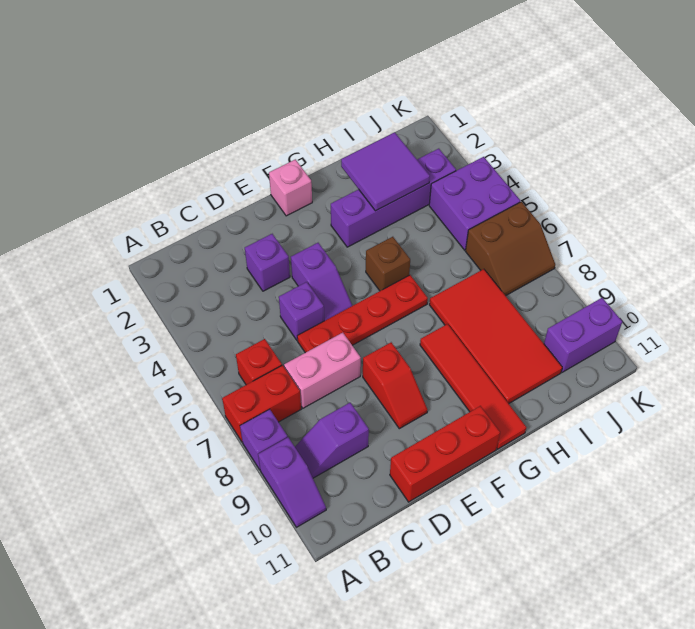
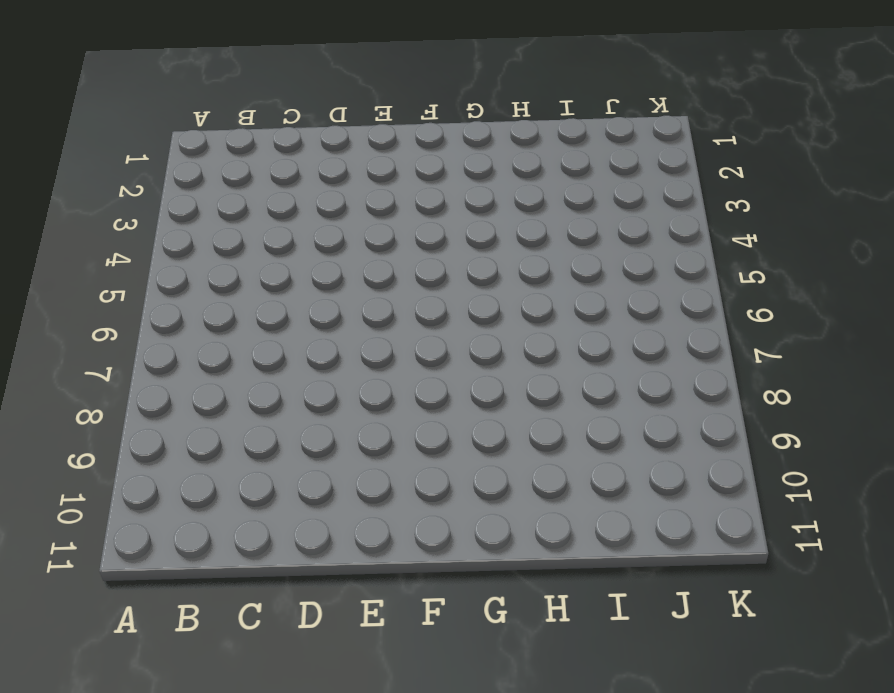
none -> red brick A7:B7 level 1
none -> purple brick A8 level 1
none -> purple slope A9:A10 level 1 top 9

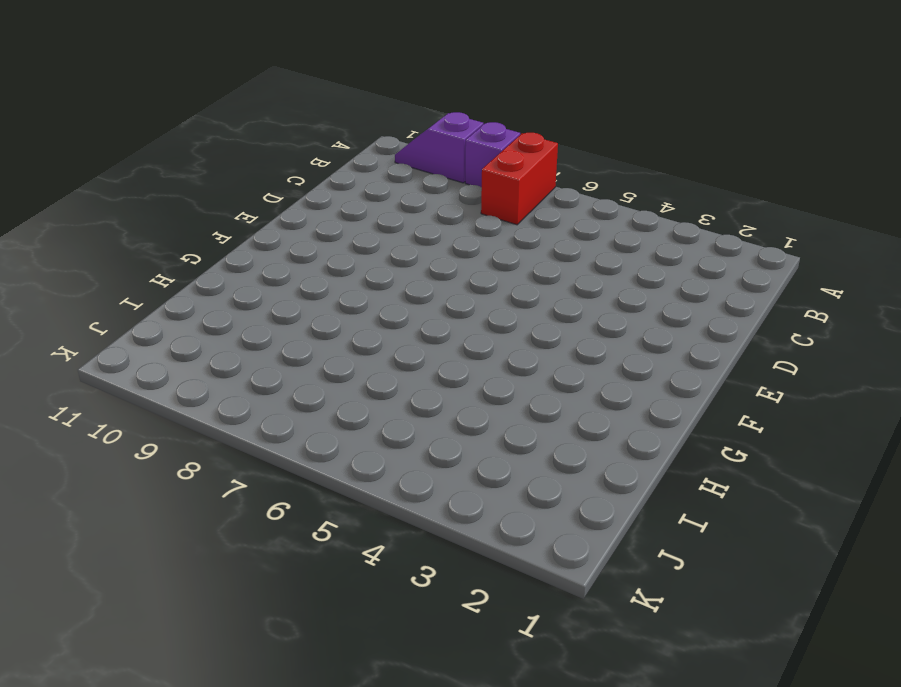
none -> red brick B6 level 1
none -> purple slope B9:C9 level 1 top C
none -> pink brick C7:D7 level 1

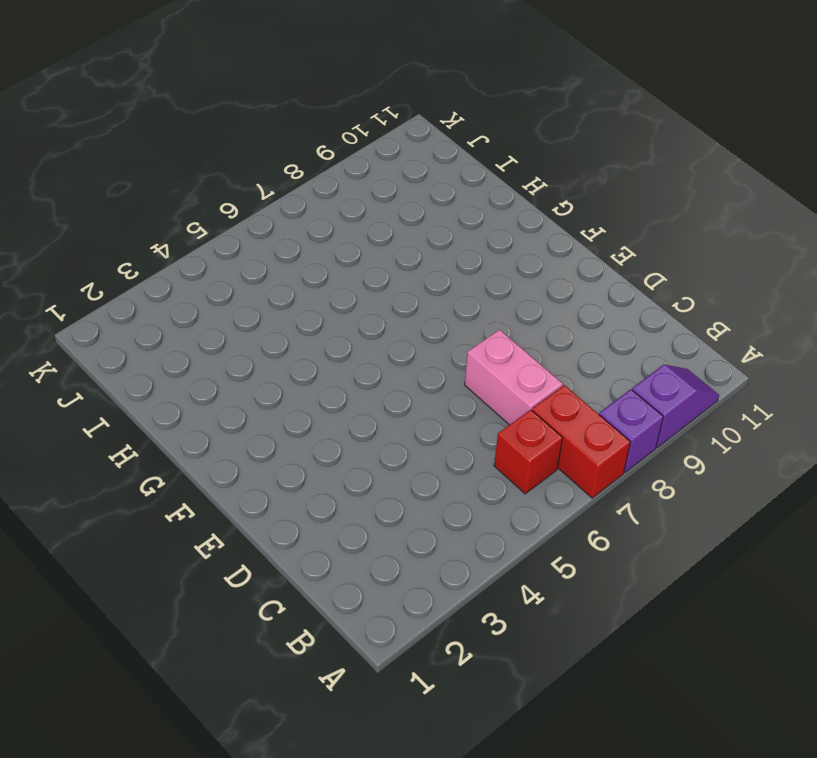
none -> purple slope B9:C9 level 1 top C
none -> purple brick D3 level 1
none -> purple brick D5 level 1

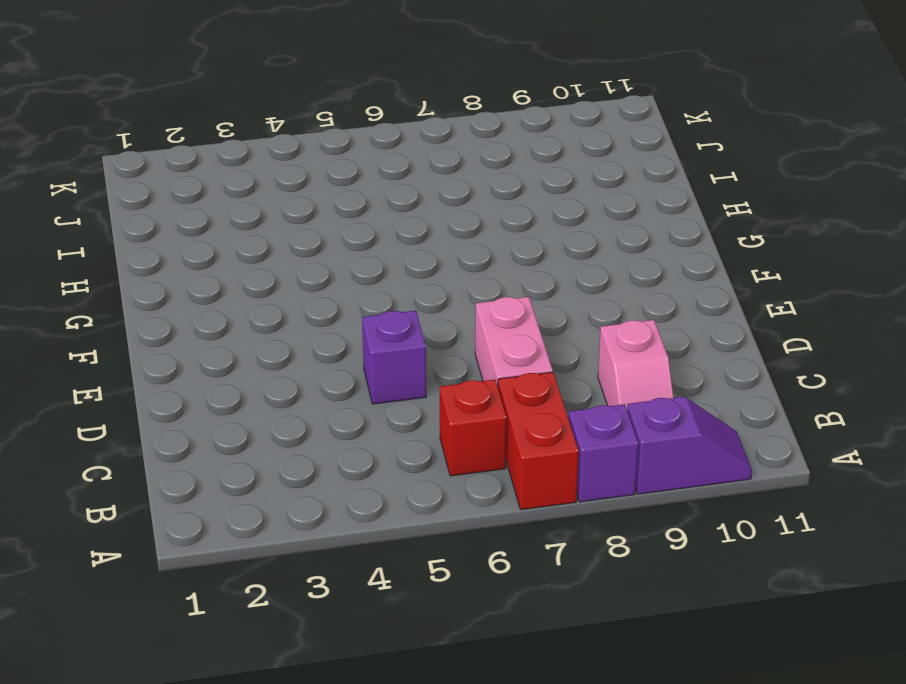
pink slope B9:C9 level 1 top C -> purple slope B9:C9 level 1 top C
none -> purple brick D3 level 1
none -> red plate D6:G6 level 1
none -> red brick D11:F11 level 1

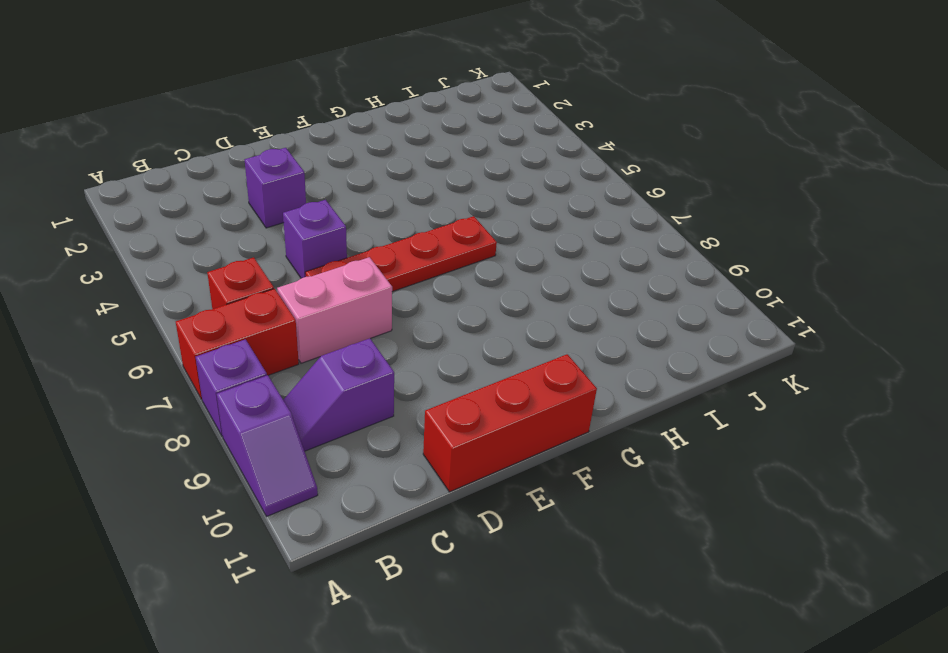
none -> purple slope E4:E5 level 1 top 4
none -> red slope E8:E9 level 1 top 8
none -> pink brick F1 level 1

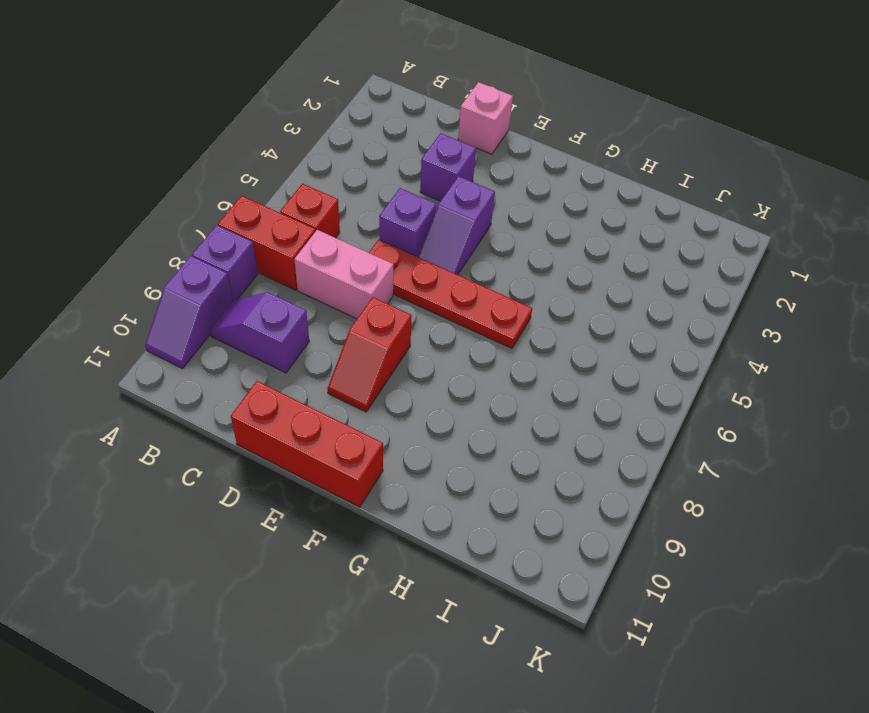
pink brick D1 level 1 -> pink brick F1 level 1
none -> purple brick G3:J3 level 1
none -> brown brick G5 level 1
none -> red tile G8:G11 level 1

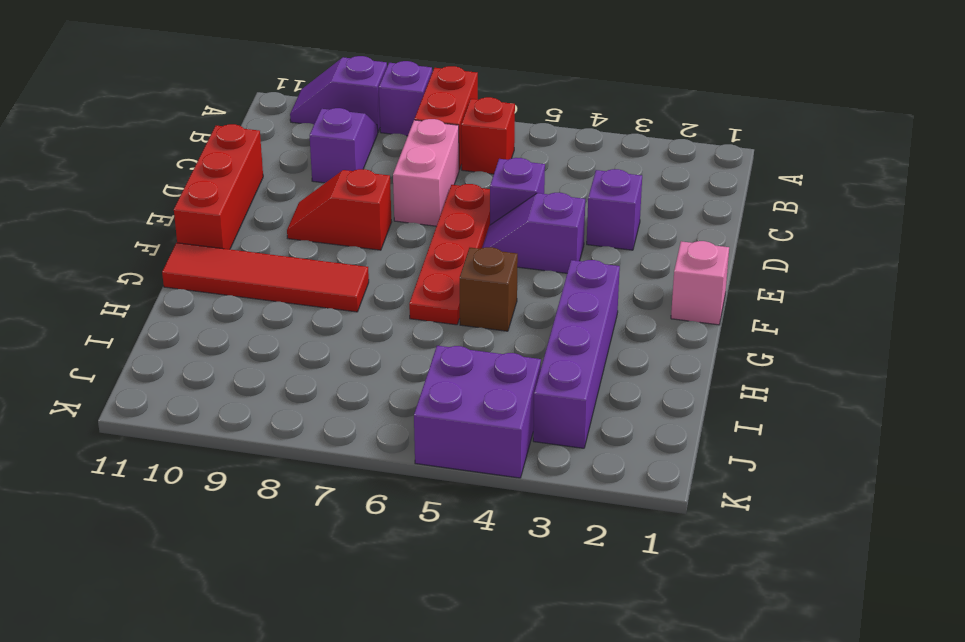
none -> red tile H7:I10 level 1
none -> brown slope J6:K7 level 1 top 6
none -> purple brick J10:K10 level 1

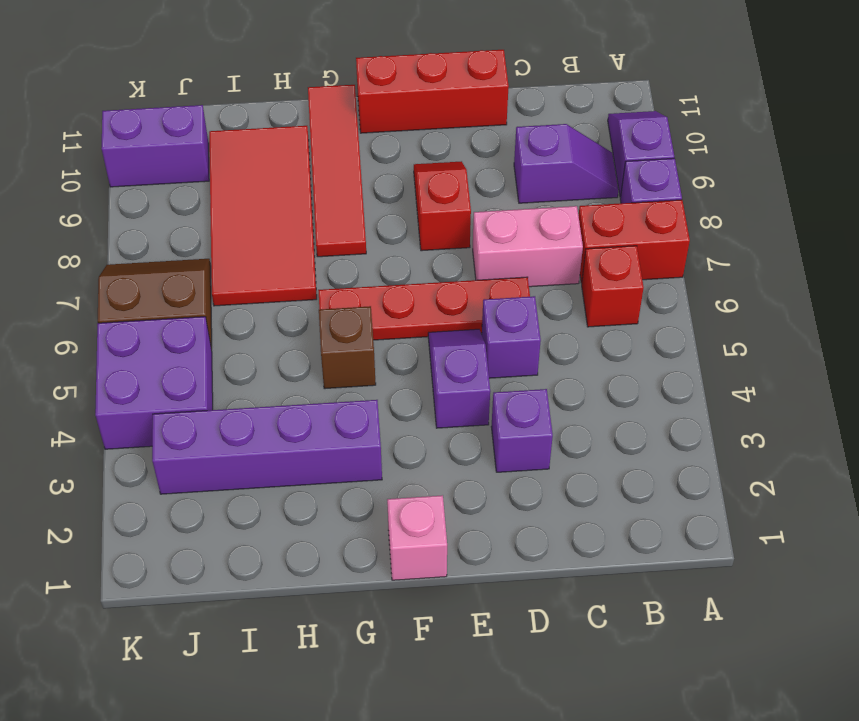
none -> purple tile H2:I3 level 2

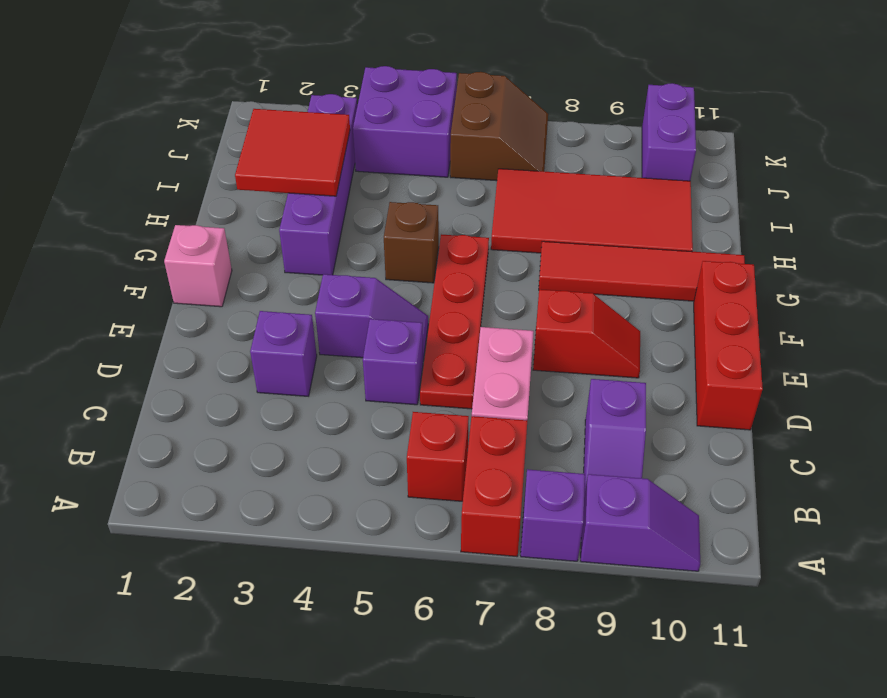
red tile H2:I3 level 2 -> purple tile H2:I3 level 2

